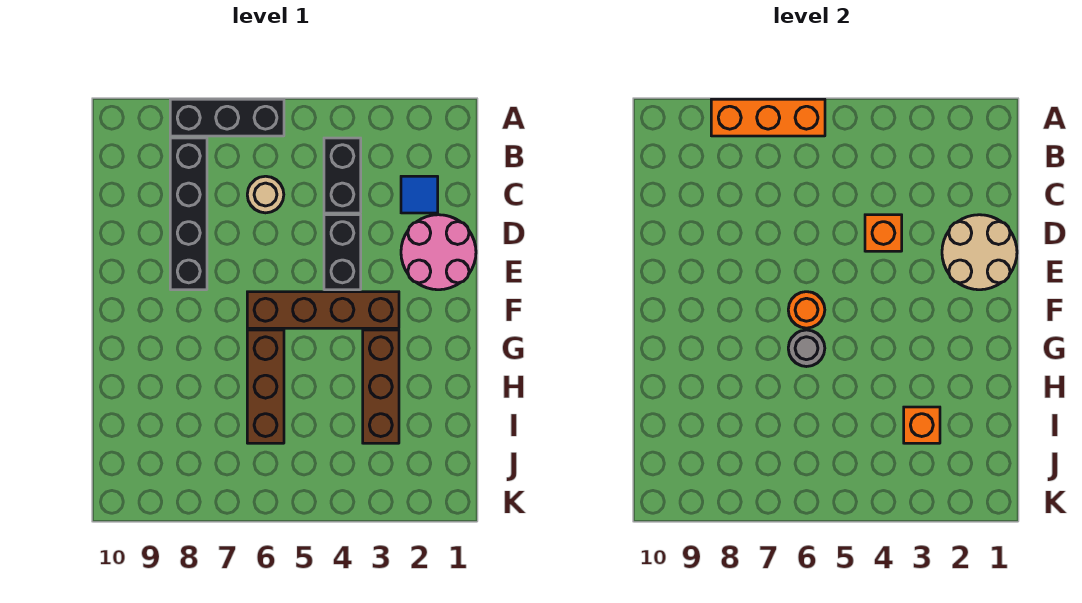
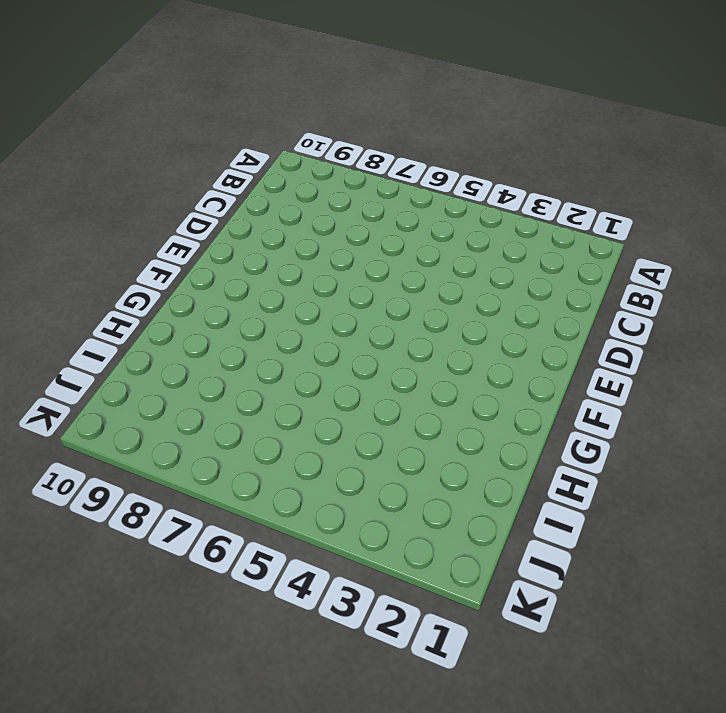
none -> black brick A6:A8 level 1
none -> black brick B4:C4 level 1
none -> black brick B8:E8 level 1

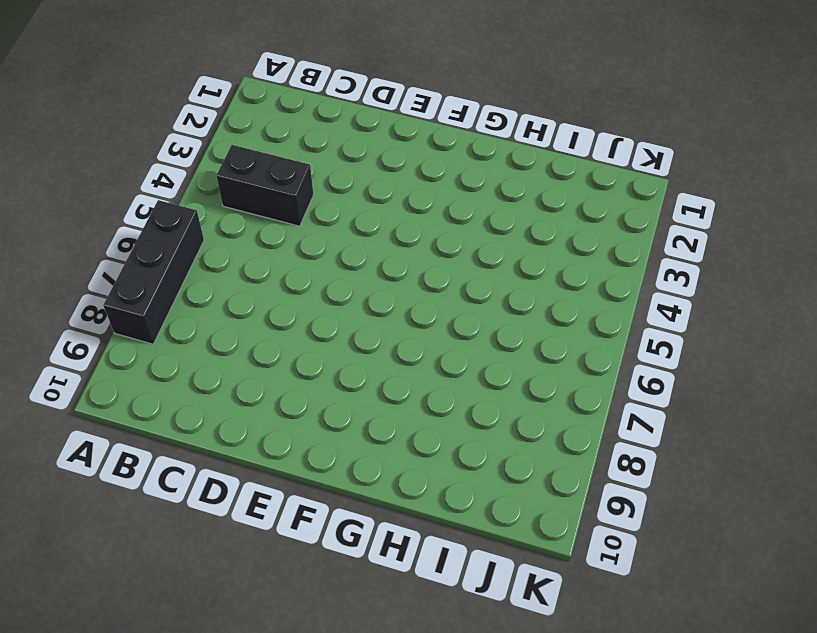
none -> black brick B8:E8 level 1
none -> blue tile C2 level 1
none -> tan round brick C6 level 1

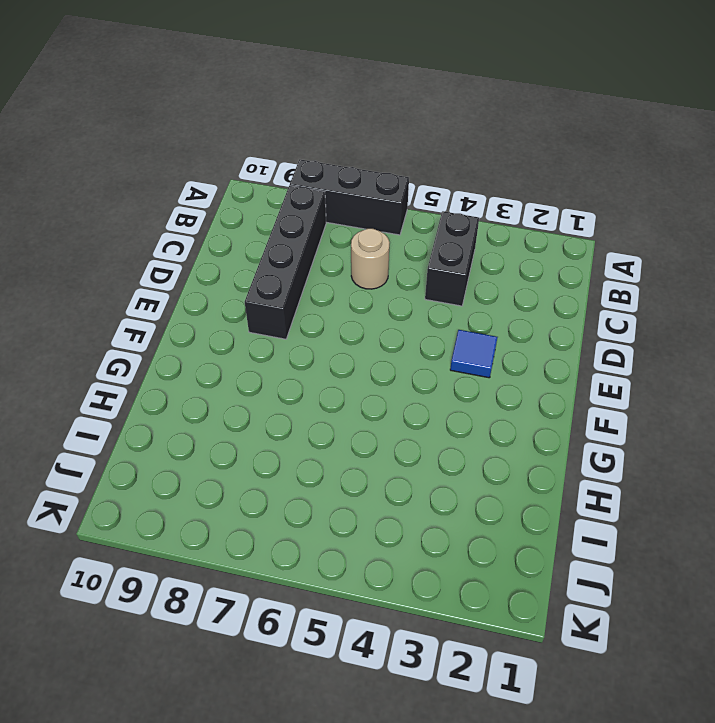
blue tile E3 level 1 -> blue tile C2 level 1
none -> pink round brick D1:E2 level 1
none -> black brick D4:E4 level 1
none -> brown brick F3:F6 level 1

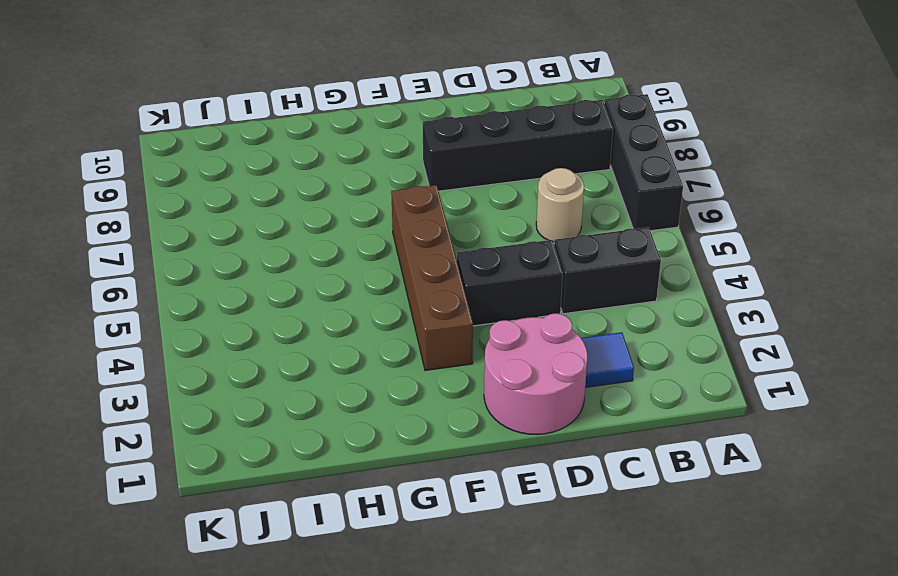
none -> brown brick G3:I3 level 1
none -> brown brick G6:I6 level 1
none -> orange brick A6:A8 level 2

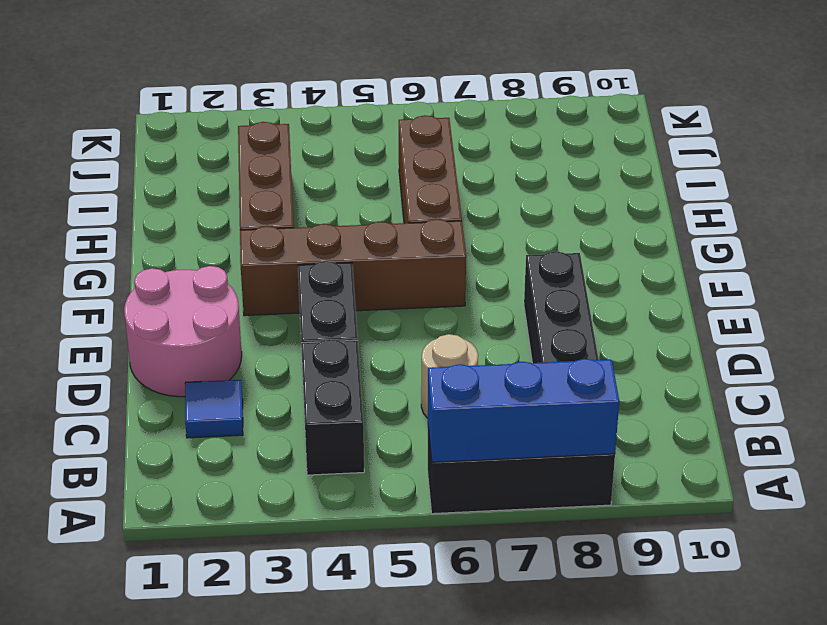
blue brick A6:A8 level 2 -> orange brick A6:A8 level 2
none -> tan round brick D1:E2 level 2
none -> orange brick D4 level 2
none -> orange round brick F6 level 2

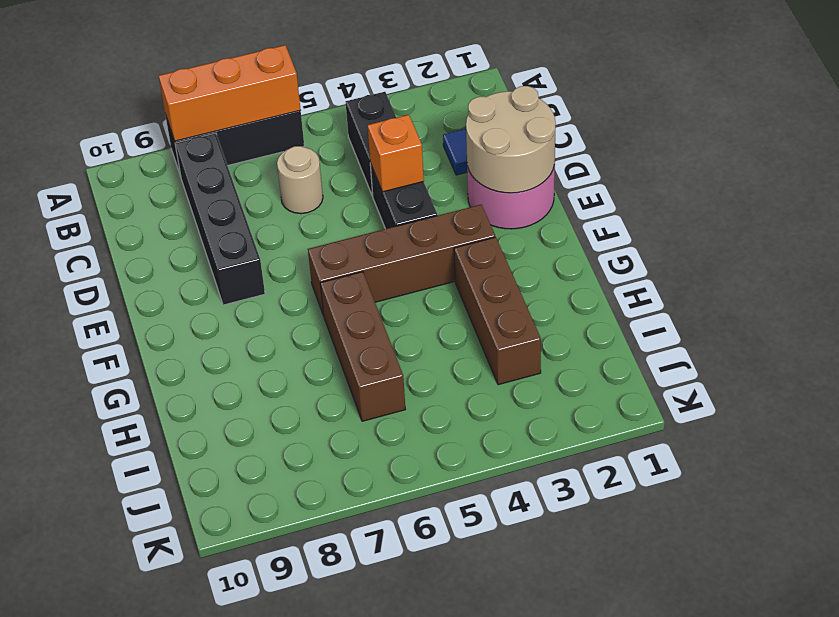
none -> orange round brick F6 level 2
none -> grey round brick G6 level 2
none -> orange brick I3 level 2

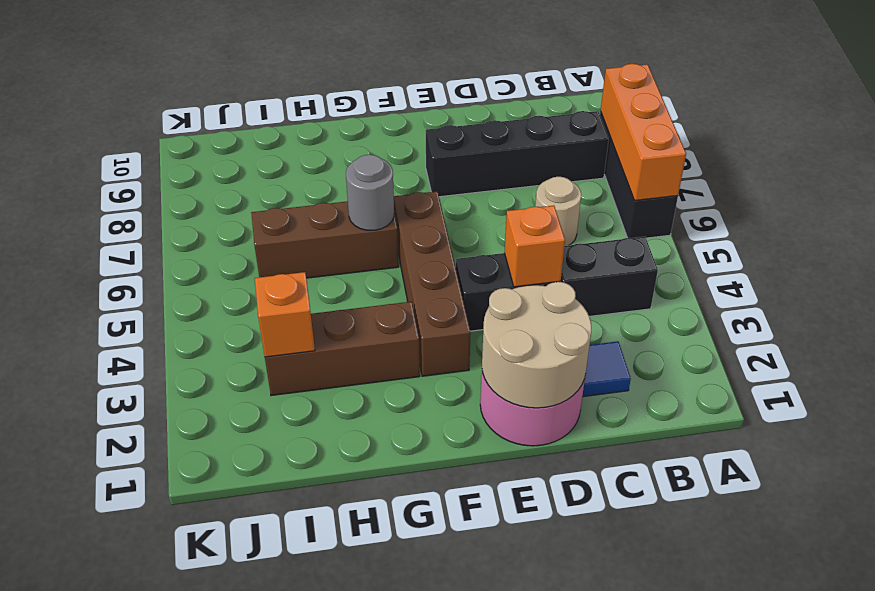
none -> orange round brick F6 level 2

